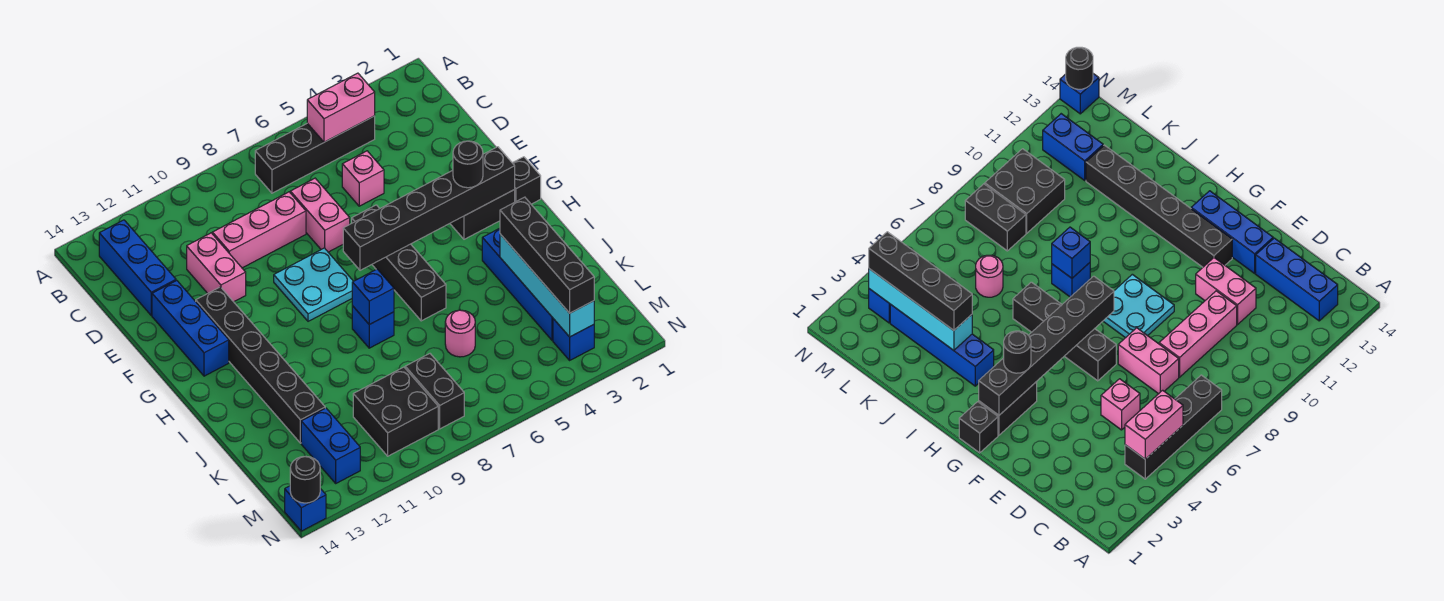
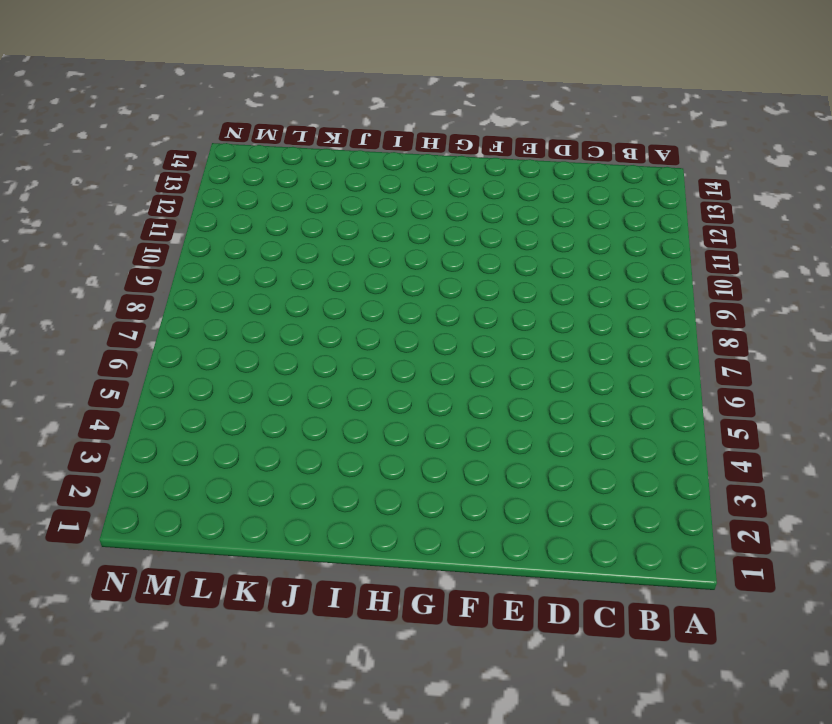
none -> black brick B4:B7 level 1
none -> blue brick B13:D13 level 1
none -> pink brick D5 level 1

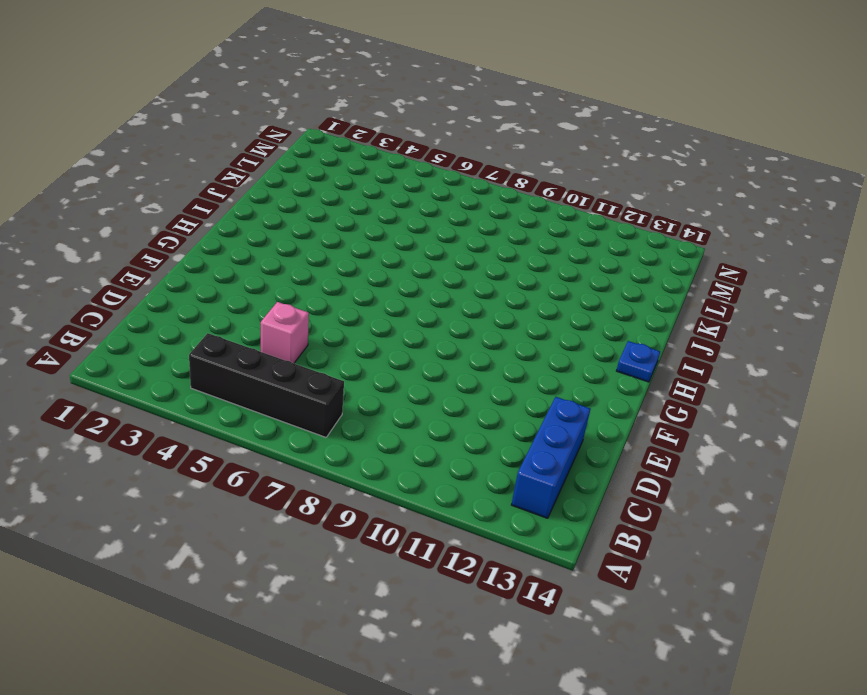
blue plate H14 level 1 -> none
none -> pink brick D7:E7 level 1
none -> pink brick D8:D10 level 1
none -> pink brick D11:E11 level 1

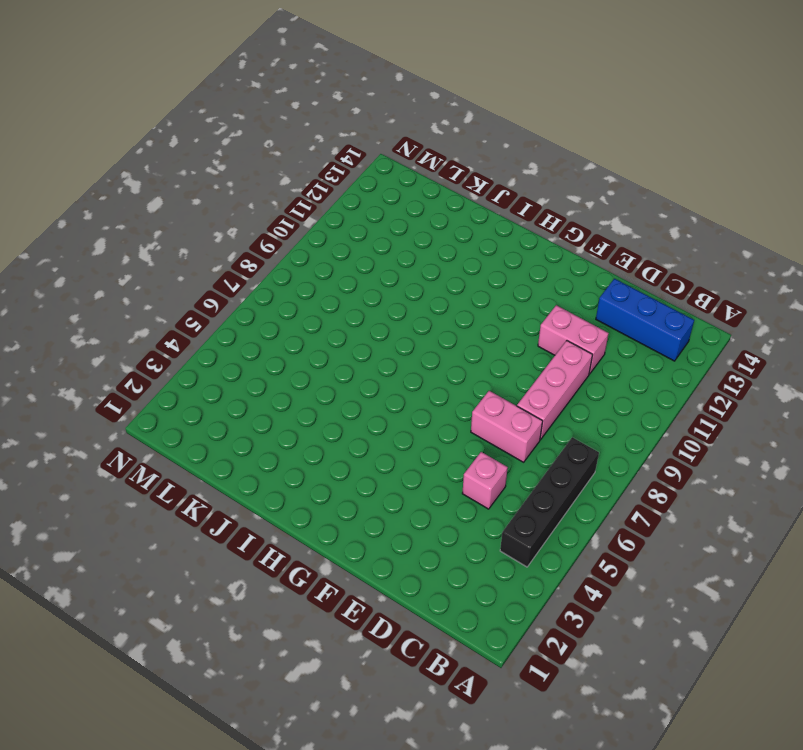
none -> blue brick E13:G13 level 1
none -> black brick F6:I6 level 1
none -> cyan plate F8:G9 level 1

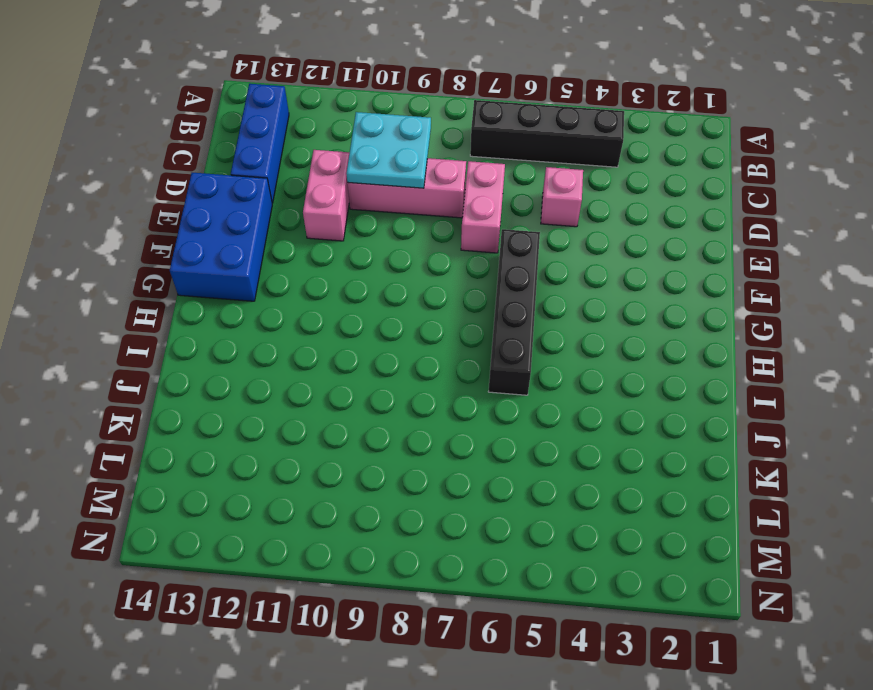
cyan plate C9:D10 level 2 -> cyan plate F8:G9 level 1
blue brick E13:G14 level 1 -> blue brick E13:G13 level 1
none -> black brick F12:K12 level 1
none -> black brick G1 level 1
none -> black brick G2:G3 level 1

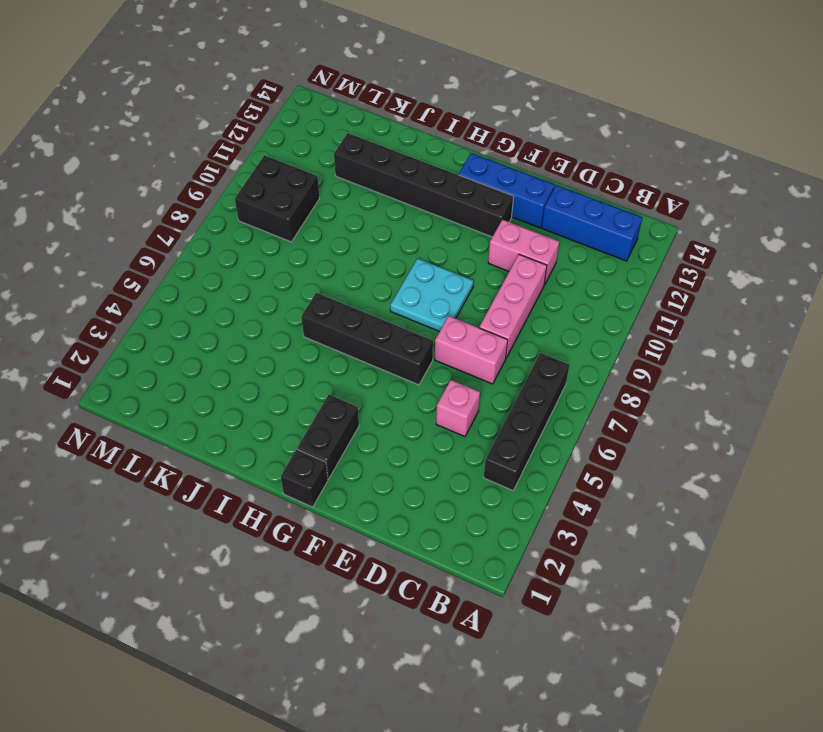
none -> blue brick I3:L3 level 1
none -> blue brick I8 level 1
none -> pink round brick K6 level 1

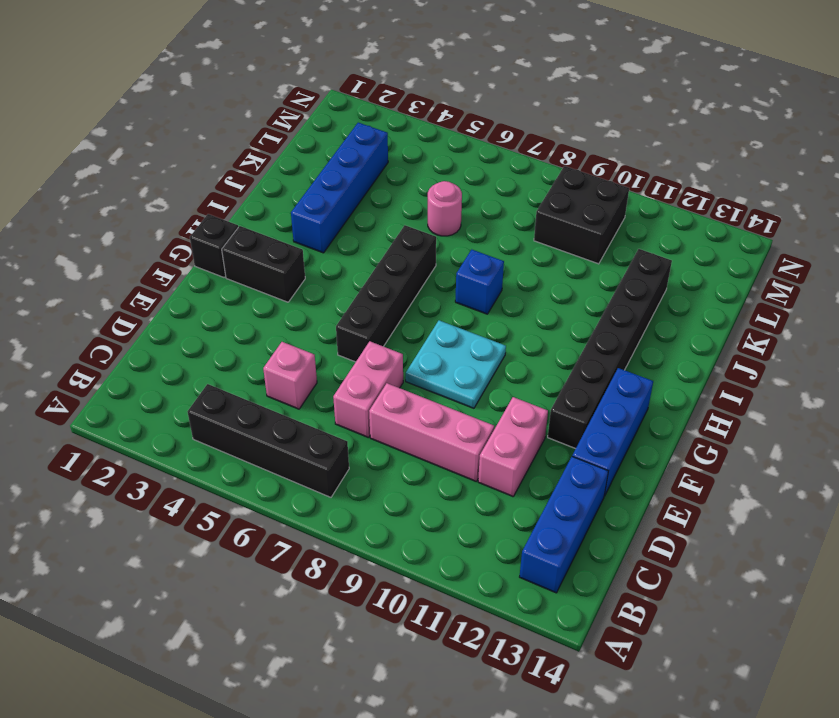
none -> black brick L8:M8 level 1
none -> blue brick L12:M12 level 1
none -> blue brick M3 level 1

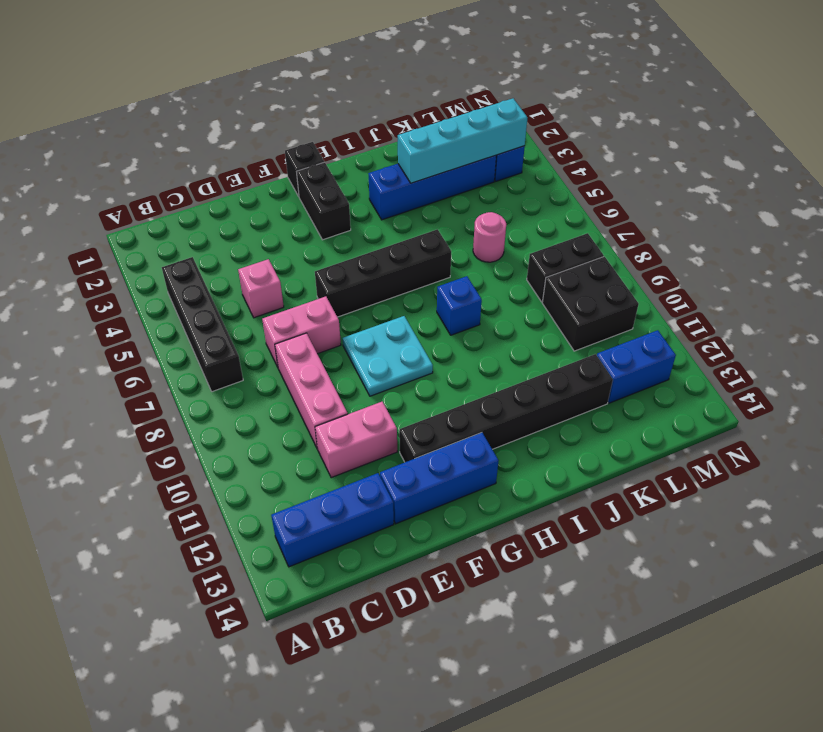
none -> blue brick N14 level 1
none -> pink brick B4:B5 level 2
none -> black brick G2:G7 level 2

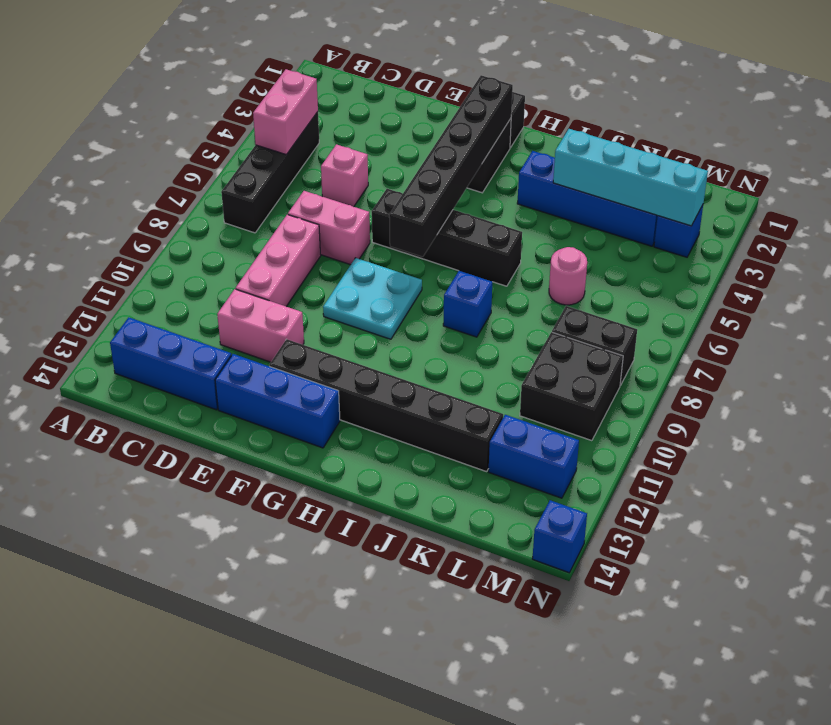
none -> blue brick I8 level 2
none -> black round brick N14 level 2
none -> black round brick G3 level 3

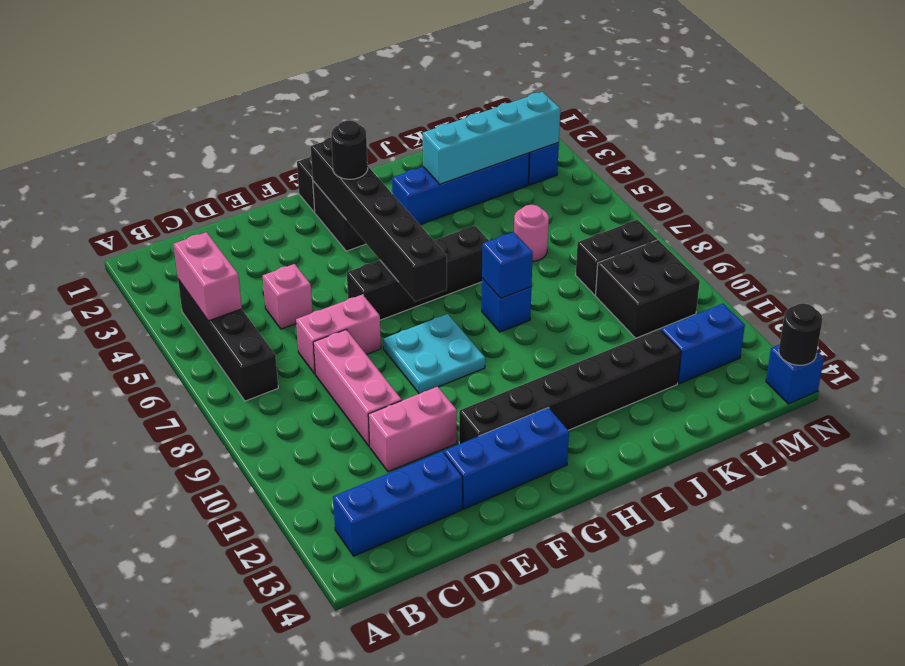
none -> black brick J3:M3 level 3

